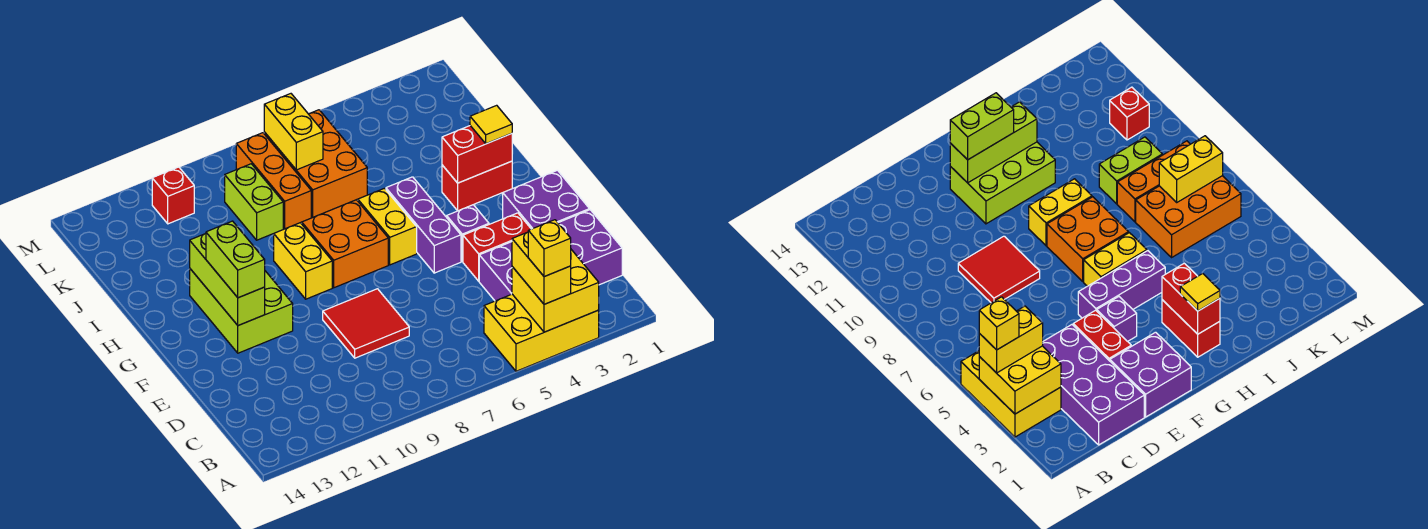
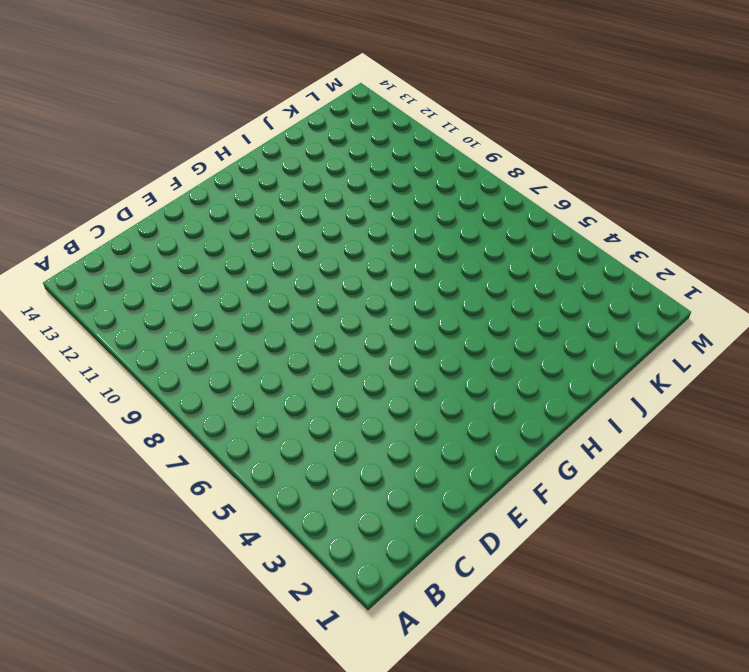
none -> yellow brick A3:B5 level 1
none -> purple brick C1:D4 level 1
none -> red tile D8:E9 level 1

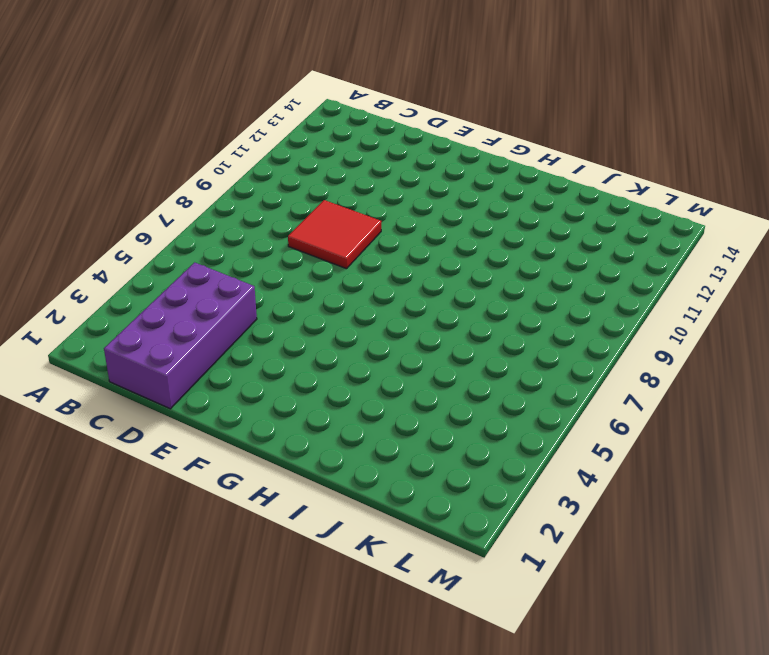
none -> yellow brick A3:B5 level 1
none -> purple brick E1:F2 level 1
none -> red brick E3:E4 level 1

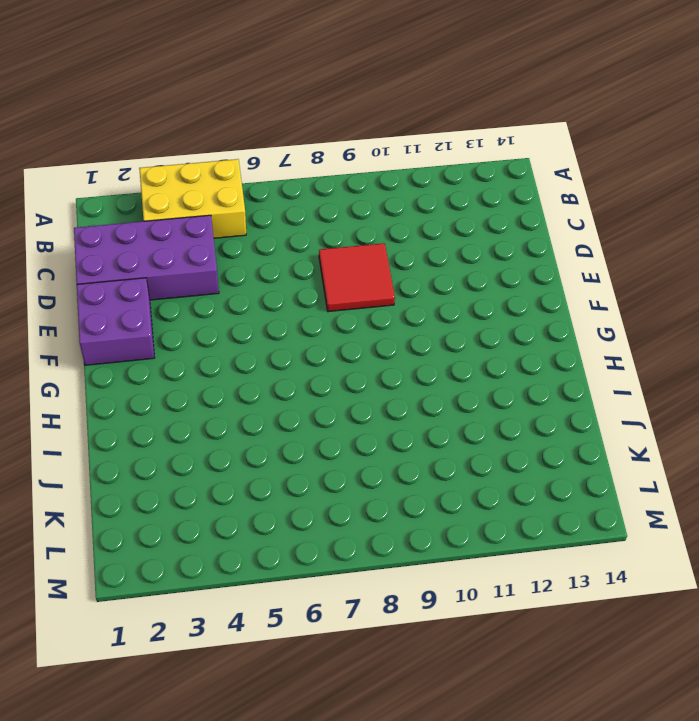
none -> red brick E3:E4 level 1
none -> purple brick F4 level 1
none -> purple brick F5:H5 level 1

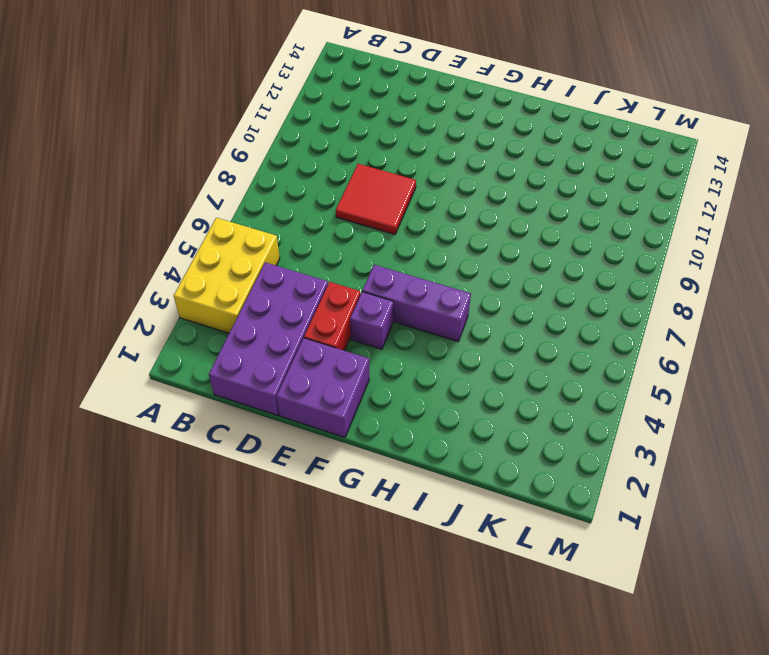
none -> lime brick F11:H12 level 1
none -> yellow brick G6:H6 level 1
none -> orange brick G7:H8 level 1

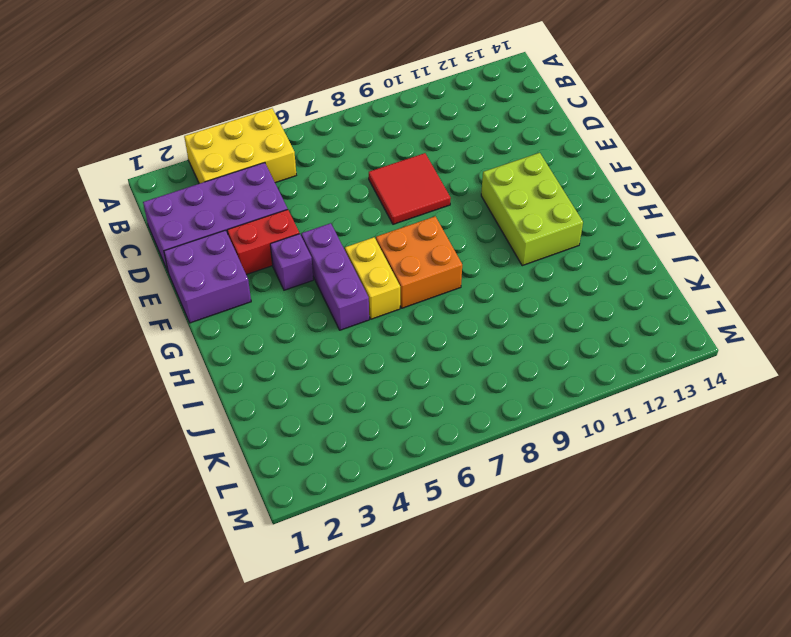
none -> yellow brick G9:H9 level 1
none -> red brick H2:H3 level 1
none -> orange brick J6:L7 level 1

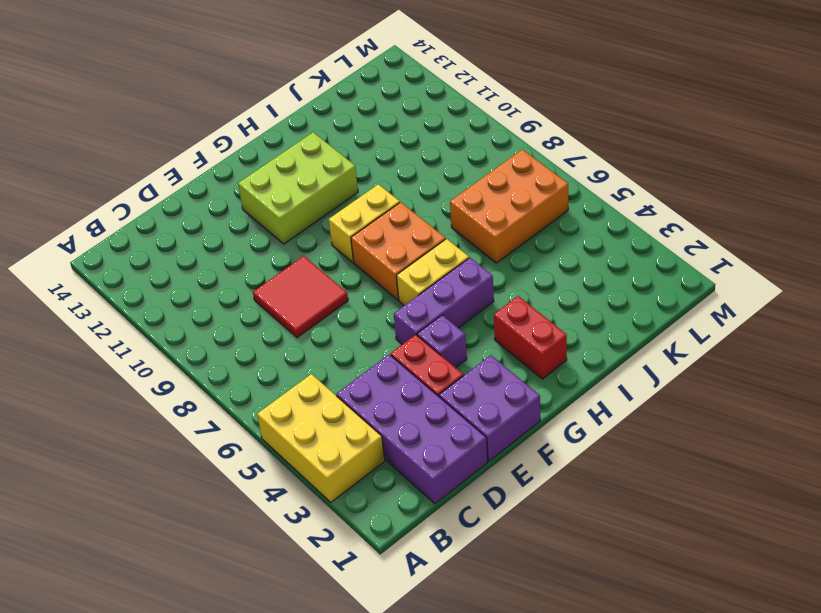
none -> orange brick J8:L8 level 1
none -> lime brick J9:K9 level 1
none -> red brick L11 level 1

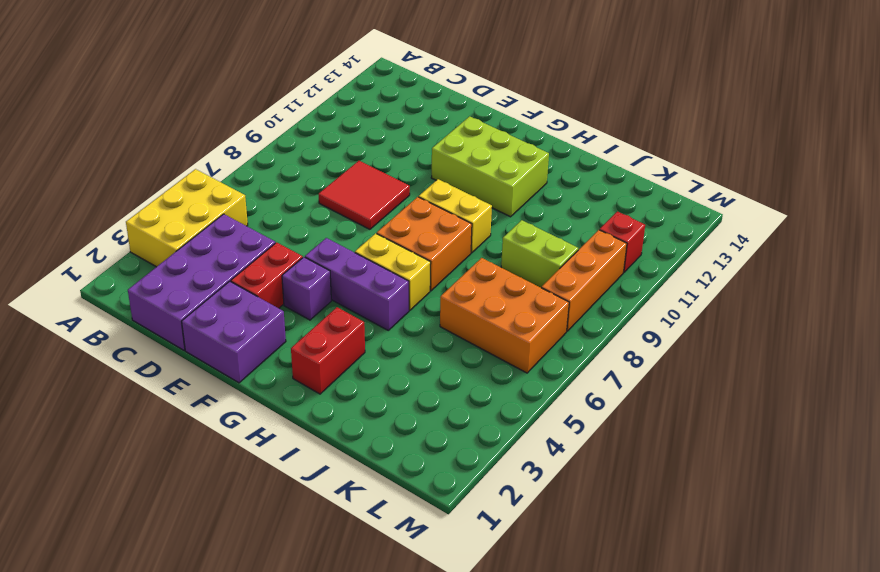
orange brick L8:L10 level 1 -> orange brick J8:L8 level 1
none -> yellow brick A3:B4 level 2
none -> lime brick F12:H12 level 2
none -> red brick H2:H3 level 2

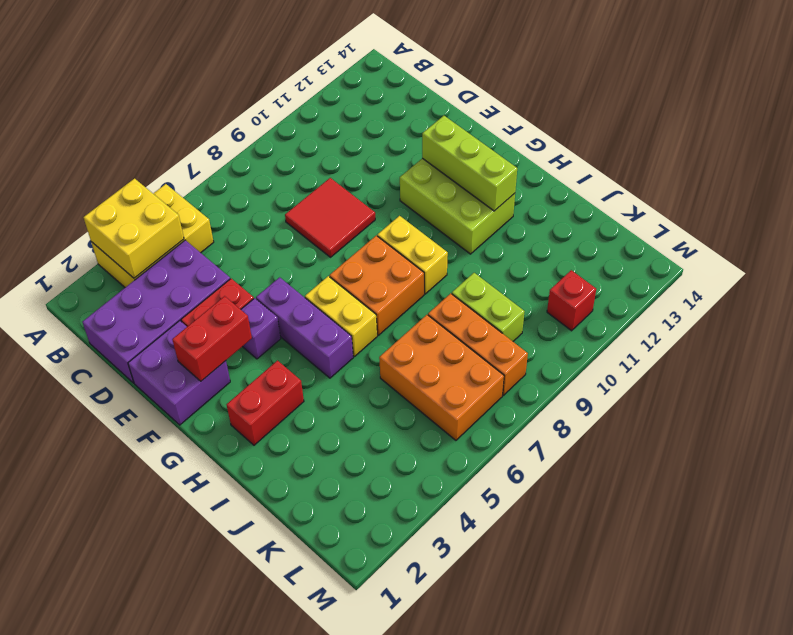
red brick F2:F3 level 2 -> red brick H2:H3 level 2
none -> yellow brick K7:L7 level 2
none -> yellow brick A4:B4 level 3
none -> lime brick F12:G12 level 3

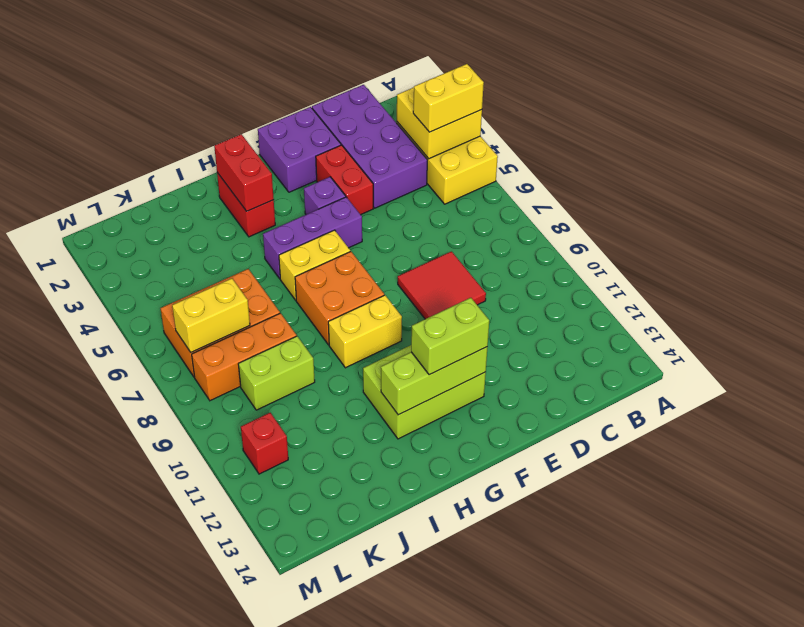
none -> yellow tile H2 level 3
none -> yellow brick A4 level 4

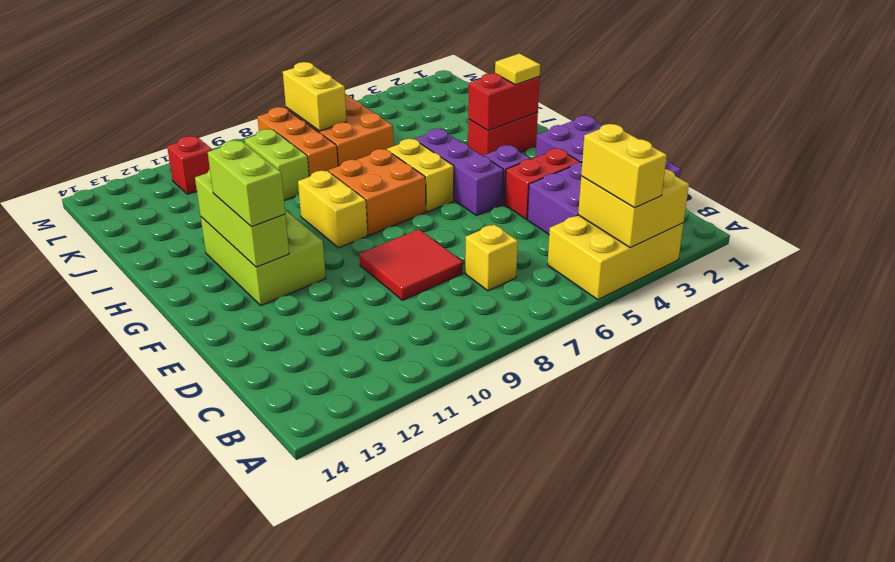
yellow brick C7 level 1 -> yellow brick A4 level 4

